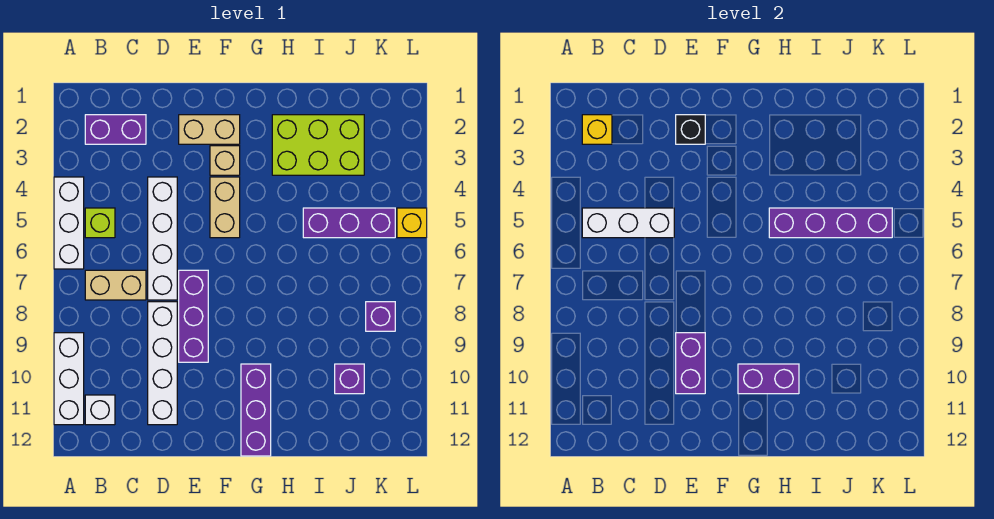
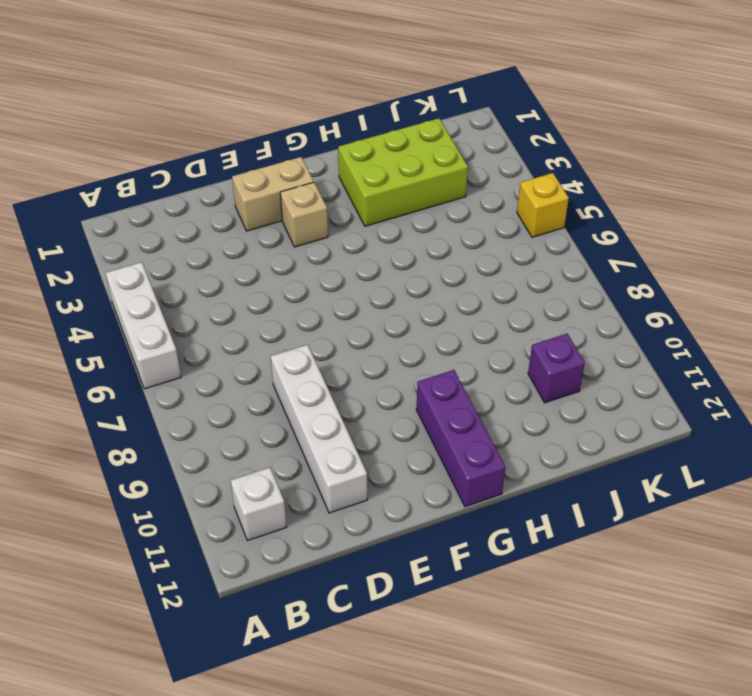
none -> white brick A9:A11 level 1
none -> purple brick B2:C2 level 1
none -> lime brick B5 level 1

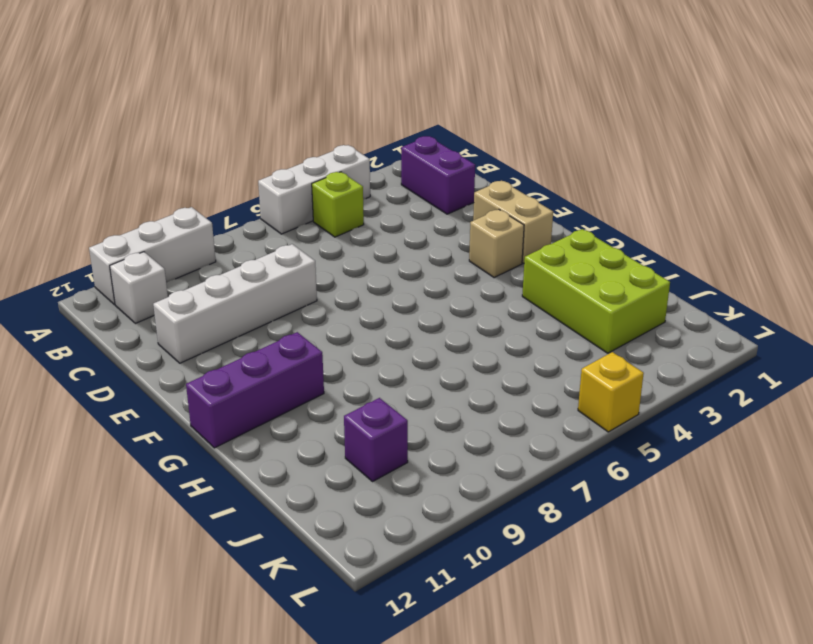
none -> tan brick B7:C7 level 1
none -> white brick D4:D7 level 1
none -> purple brick E7:E9 level 1

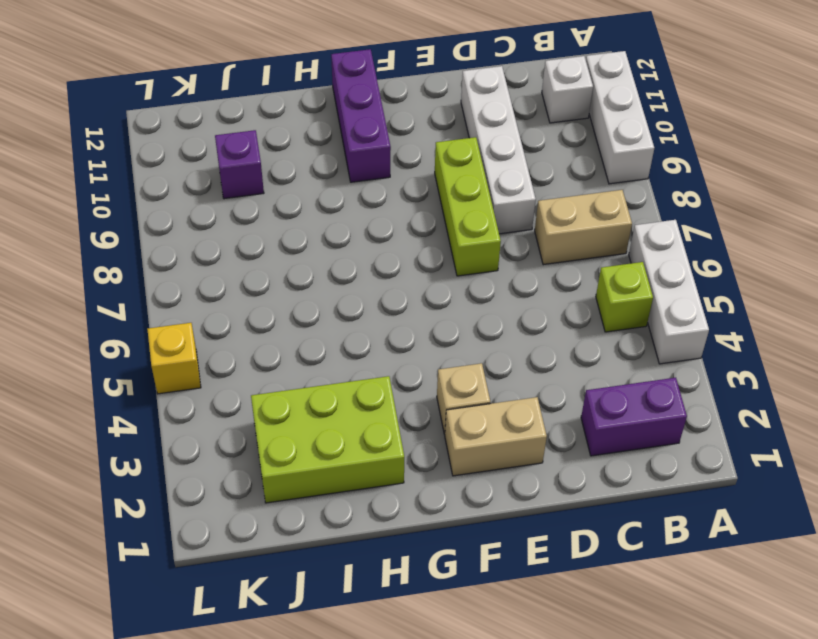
lime brick E7:E9 level 1 -> purple brick E7:E9 level 1
none -> white brick D4:D7 level 1
none -> tan brick F4:F5 level 1
none -> purple brick I5:K5 level 1

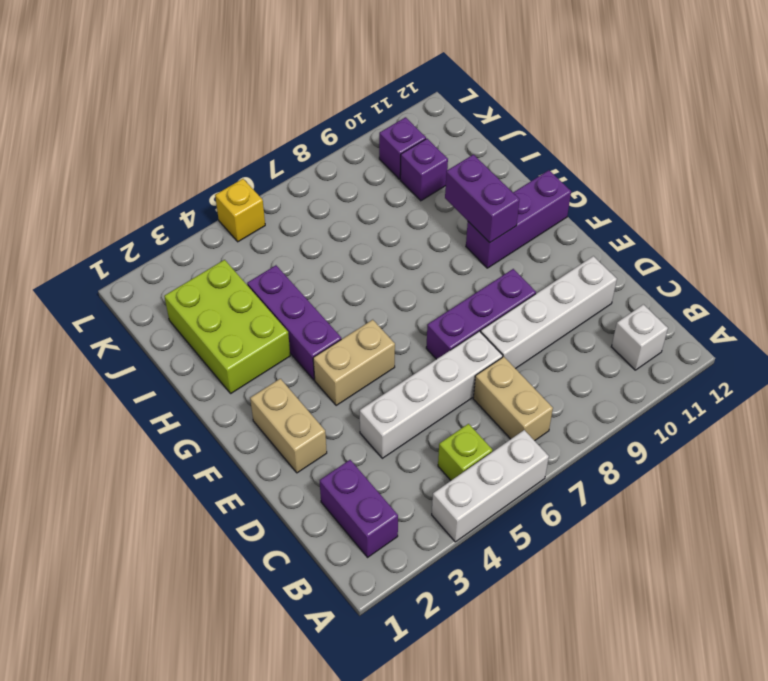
purple brick G4:I4 level 1 -> purple brick I5:K5 level 1
purple brick K10 level 1 -> purple brick K8 level 1
none -> white brick A9:A11 level 1
none -> tan brick F3 level 1
none -> yellow brick B2 level 2

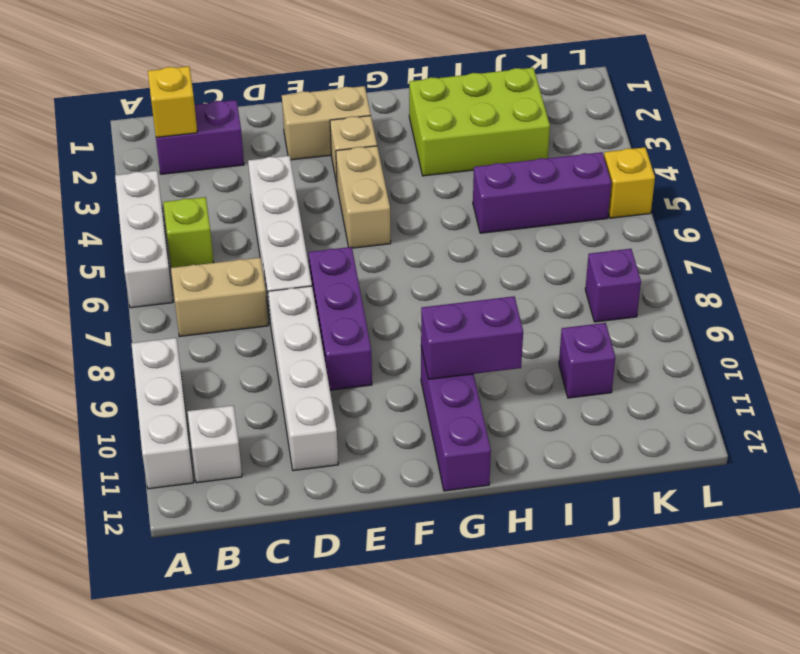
none -> white brick B5:D5 level 2
none -> black brick E2 level 2
none -> purple brick E9:E10 level 2

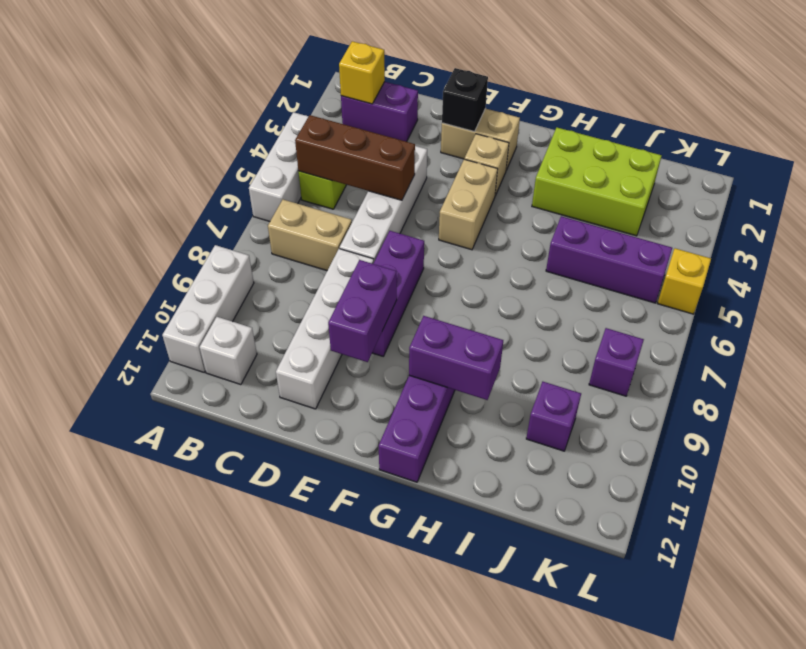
brown brick B5:D5 level 2 -> white brick B5:D5 level 2
none -> purple brick H5:K5 level 2

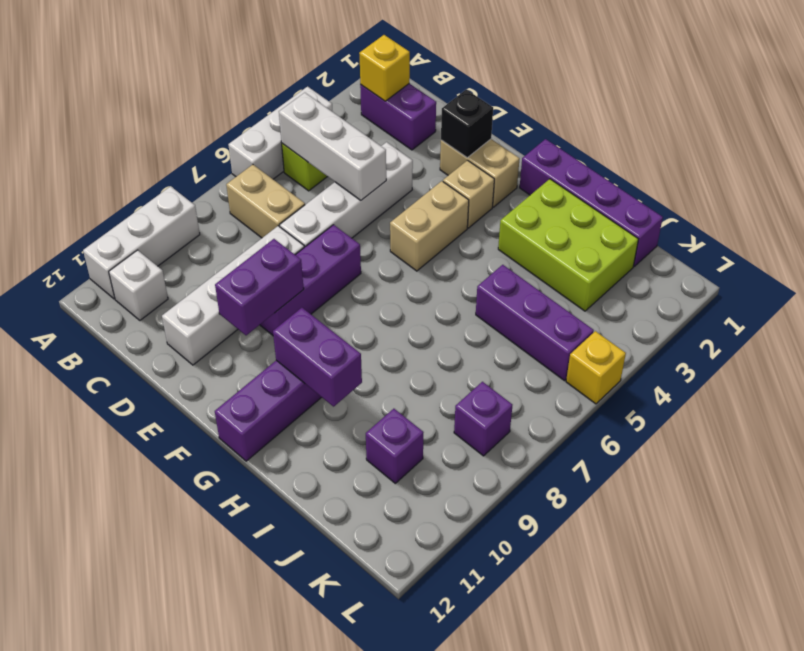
purple brick G1:J1 level 1 -> purple brick H5:K5 level 2

